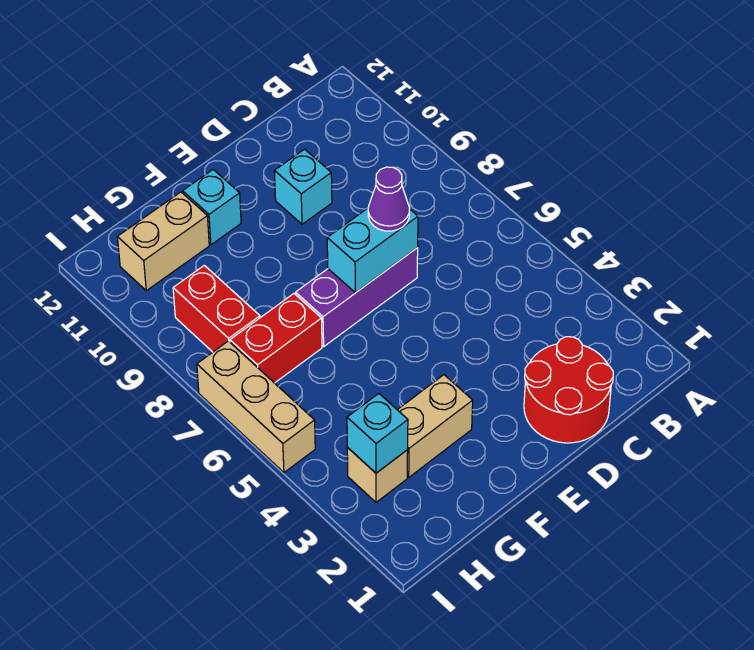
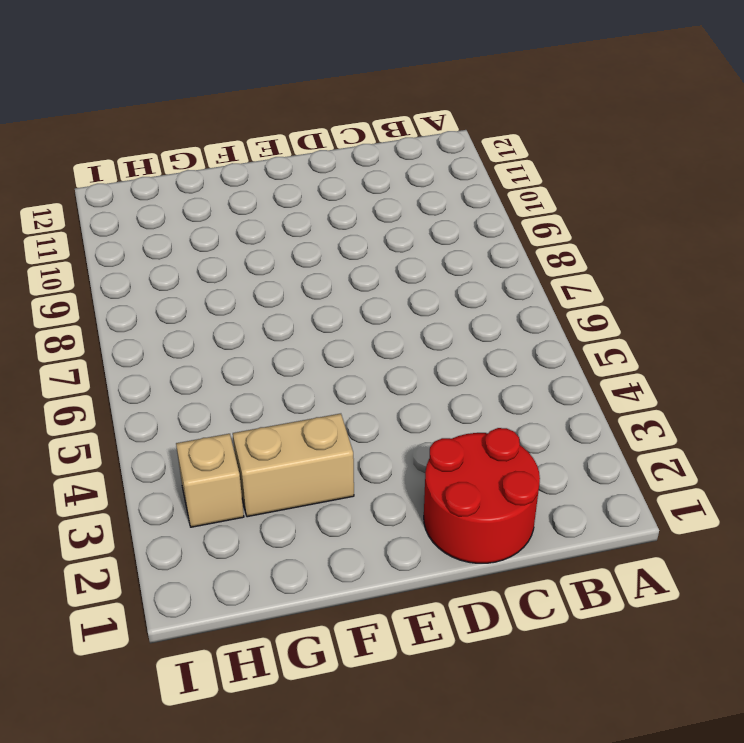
none -> purple brick D7:F7 level 1
none -> cyan brick D10 level 1
none -> cyan brick F11 level 1

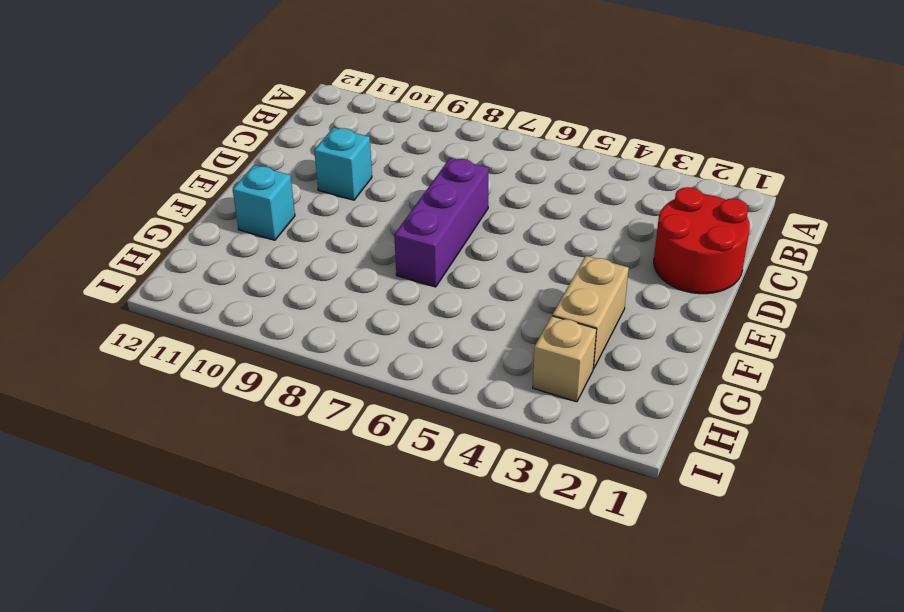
none -> red brick G7:H7 level 1
none -> tan brick G11:H11 level 1
none -> red brick H8:H9 level 1

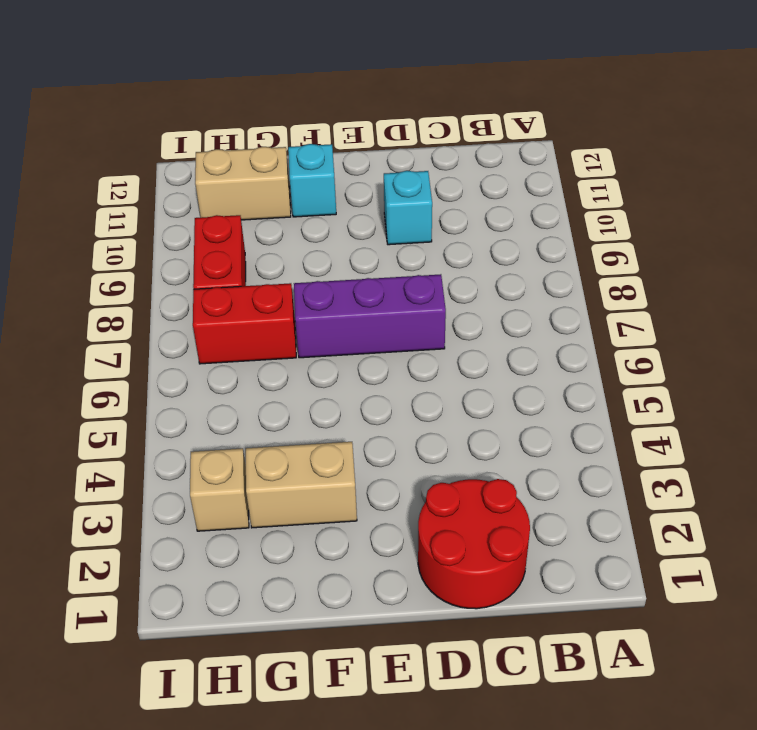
none -> tan brick I5:I7 level 1
none -> cyan brick D7:E7 level 2
none -> cyan brick H3 level 2

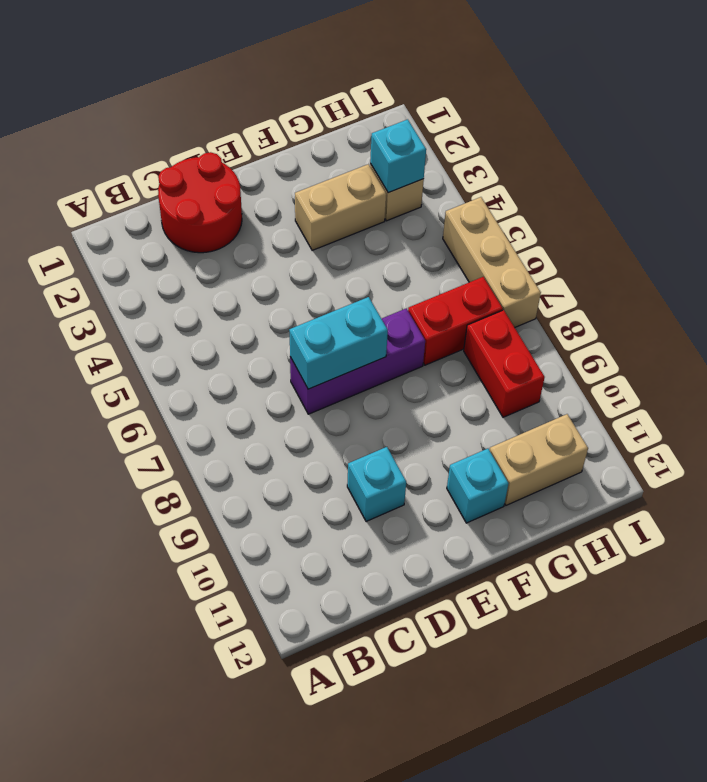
none -> purple cone D7 level 3

